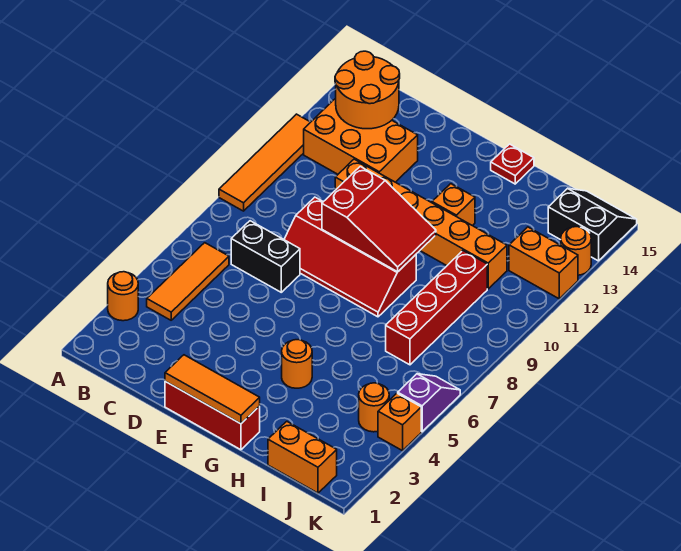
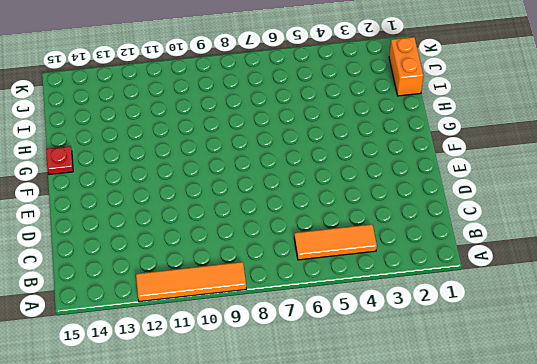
none -> orange round brick A3 level 1
none -> orange brick B12:D13 level 1
none -> black brick C7:D7 level 1

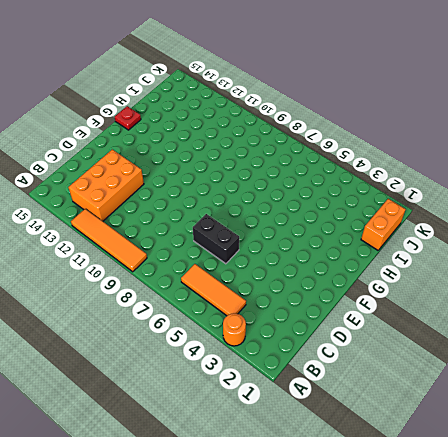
black brick D6:D7 level 1 -> black brick C7:D7 level 1
none -> red slope D8:G9 level 1 top 9
none -> orange brick D11:I11 level 1
none -> red brick E1:G1 level 1

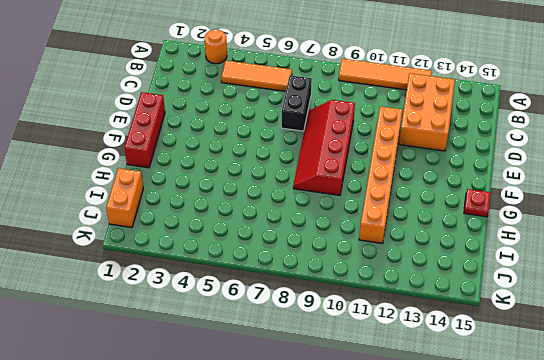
none -> orange round brick G4 level 1
none -> orange brick G12 level 1
none -> red brick I7:I10 level 1

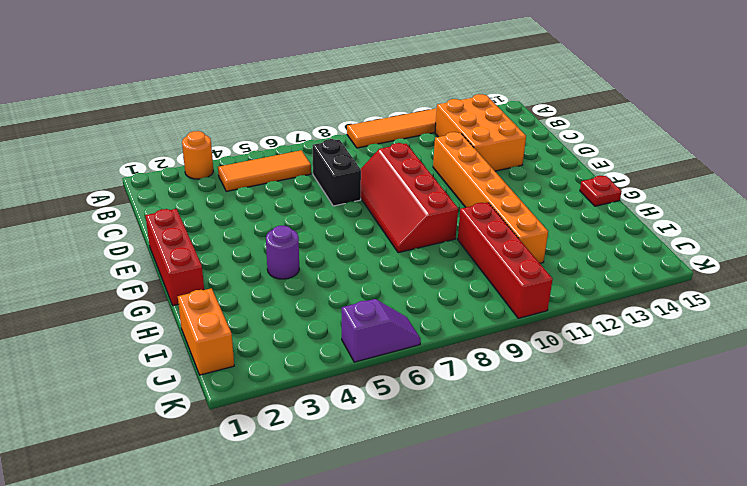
purple round brick G4 level 1 -> orange round brick G4 level 1
red brick H10:K10 level 1 -> red brick I7:I10 level 1
none -> orange brick G12 level 1
none -> orange round brick J4 level 1
none -> orange brick J12:K12 level 1

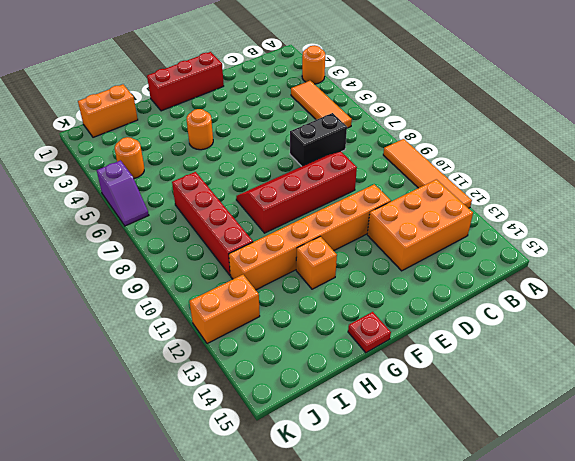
none -> black slope J14:K15 level 1 top 14
none -> orange brick K4 level 1
none -> orange round brick K13 level 1

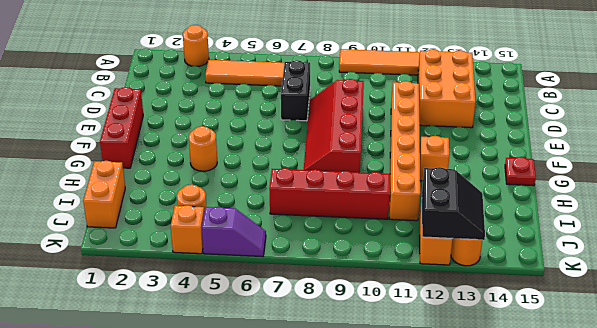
black slope J12:K13 level 2 top 12 -> black slope J14:K15 level 1 top 14
none -> orange round brick B13:C14 level 2
none -> orange tile E1:G1 level 2
none -> red slope E9:G10 level 2 top E

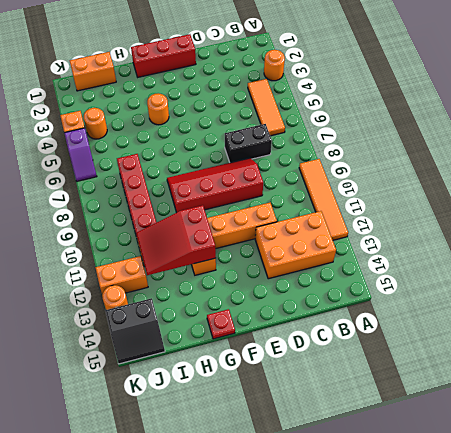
red slope G11:I12 level 2 top G -> red slope E9:G10 level 2 top E
none -> orange round brick B13:C14 level 2
none -> orange tile E1:G1 level 2

